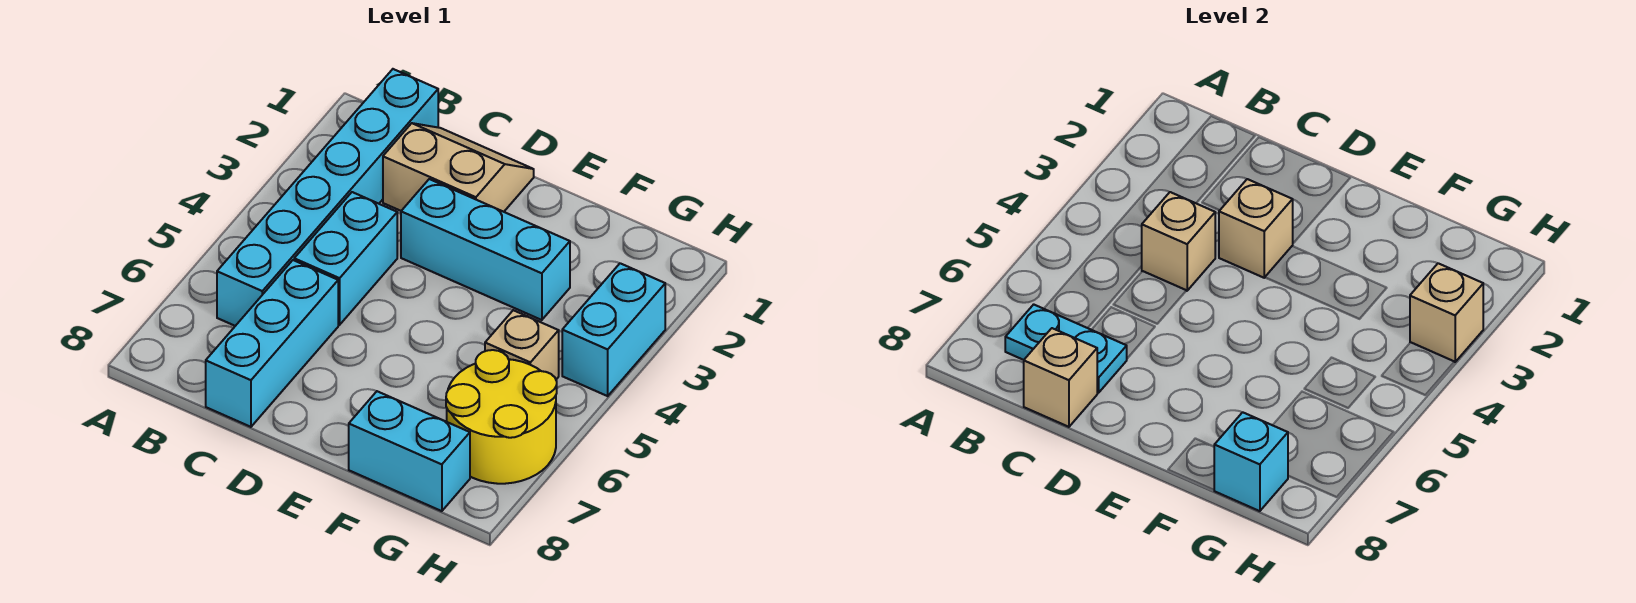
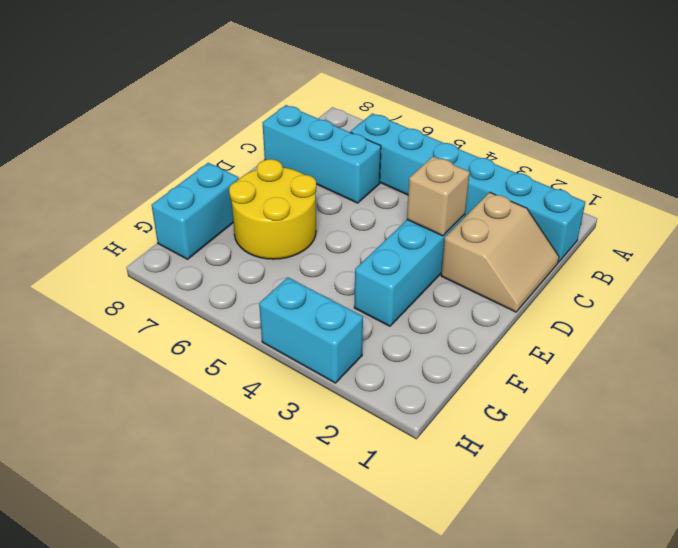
yellow round brick E6:F7 level 1 -> yellow round brick G6:H7 level 1
none -> cyan brick C4:C5 level 1
none -> tan brick G5 level 1
none -> cyan plate B7:C7 level 2

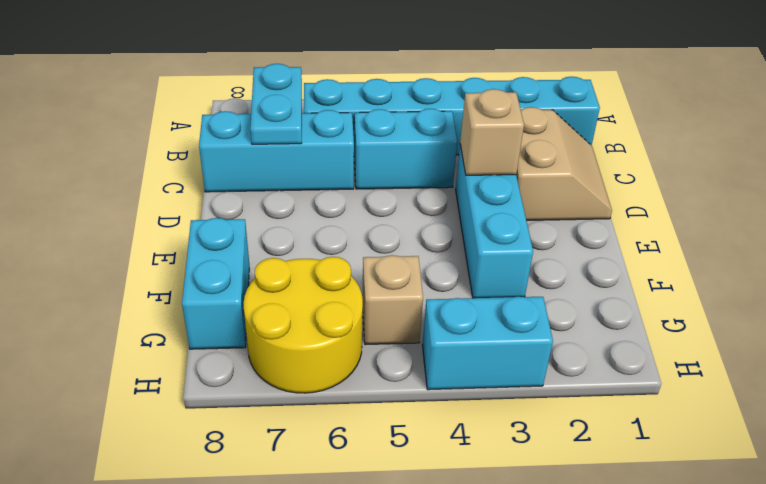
none -> tan brick C4 level 2
none -> tan brick C8 level 2
none -> cyan brick G8 level 2

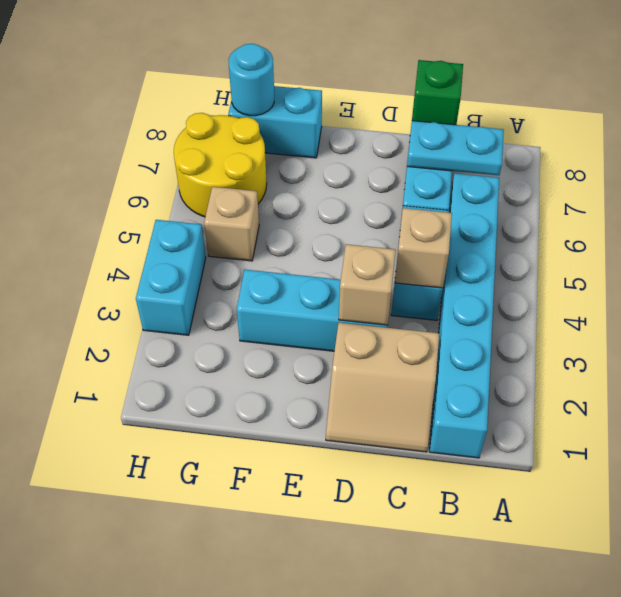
green brick C8 level 2 -> tan brick C8 level 2
cyan round brick G8 level 2 -> cyan brick G8 level 2
none -> tan brick H3 level 2

